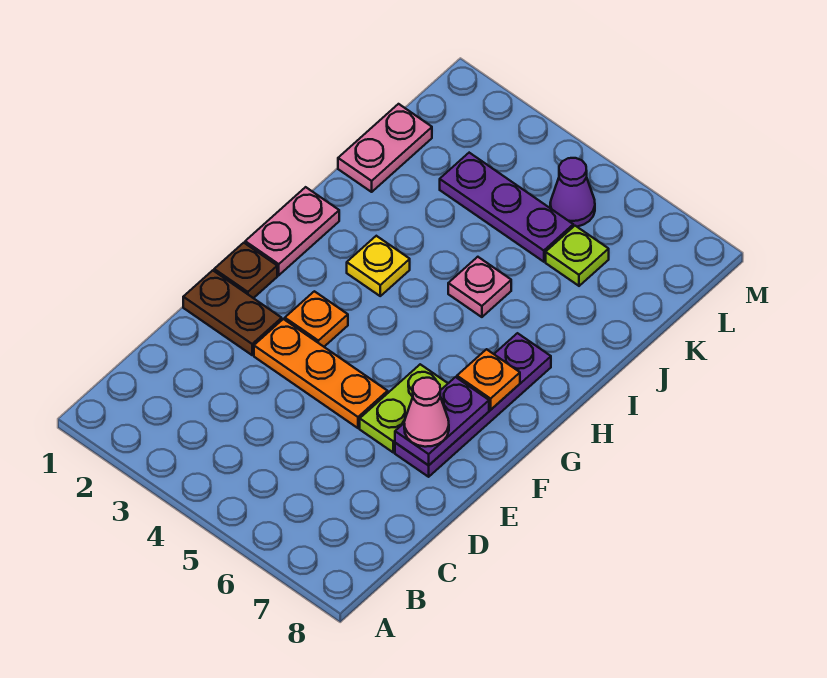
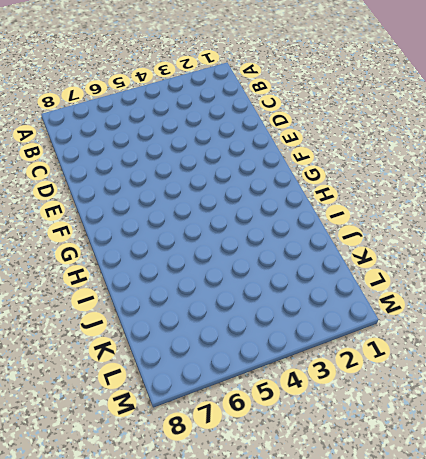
none -> brown plate E1:E2 level 1
none -> orange plate E3:E5 level 1
none -> lime plate E6:F6 level 1

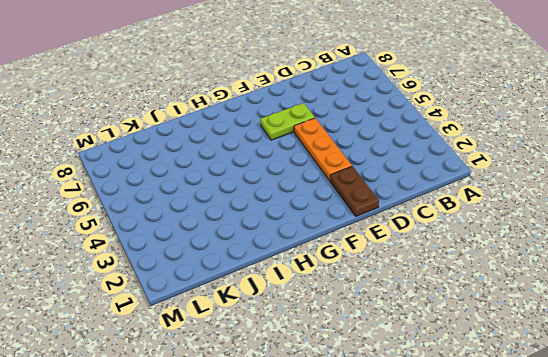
none -> purple plate E7:H7 level 1
none -> brown plate F1 level 1
none -> orange plate F3 level 1

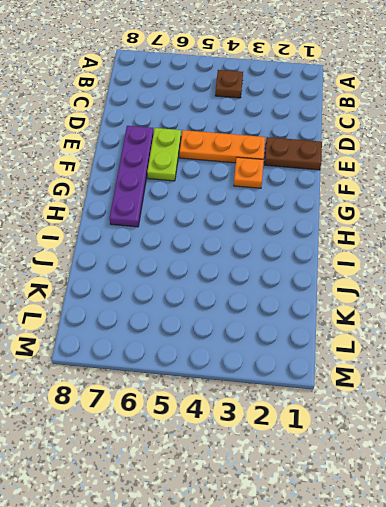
brown plate B4 level 1 -> brown plate F1 level 1
none -> pink plate G1:H1 level 1
none -> yellow plate H3 level 1
none -> pink plate I5 level 1

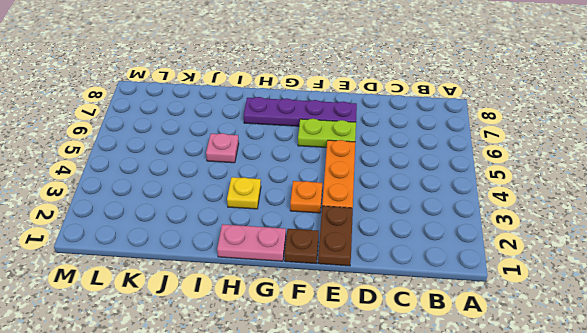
none -> pink plate J1:K1 level 1
none -> purple plate K3:K5 level 1
none -> lime plate K6 level 1

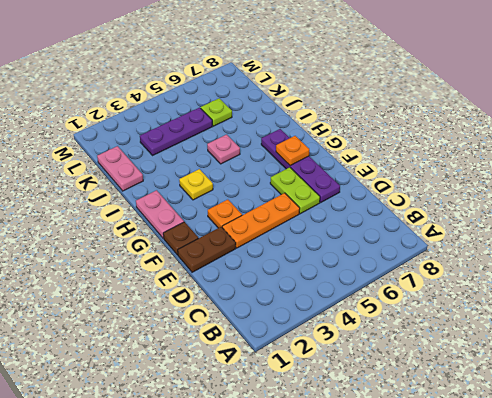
none -> purple cone L5 level 1
none -> purple plate E7:F7 level 2
none -> pink cone E7 level 3

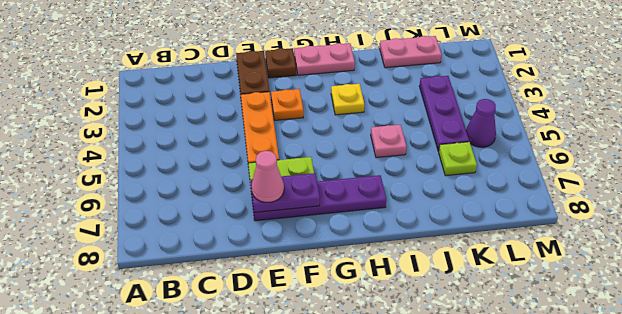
none -> orange plate G7 level 2

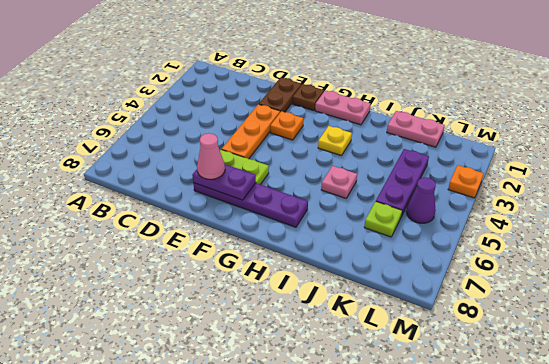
orange plate M3 level 1 -> orange plate G7 level 2

